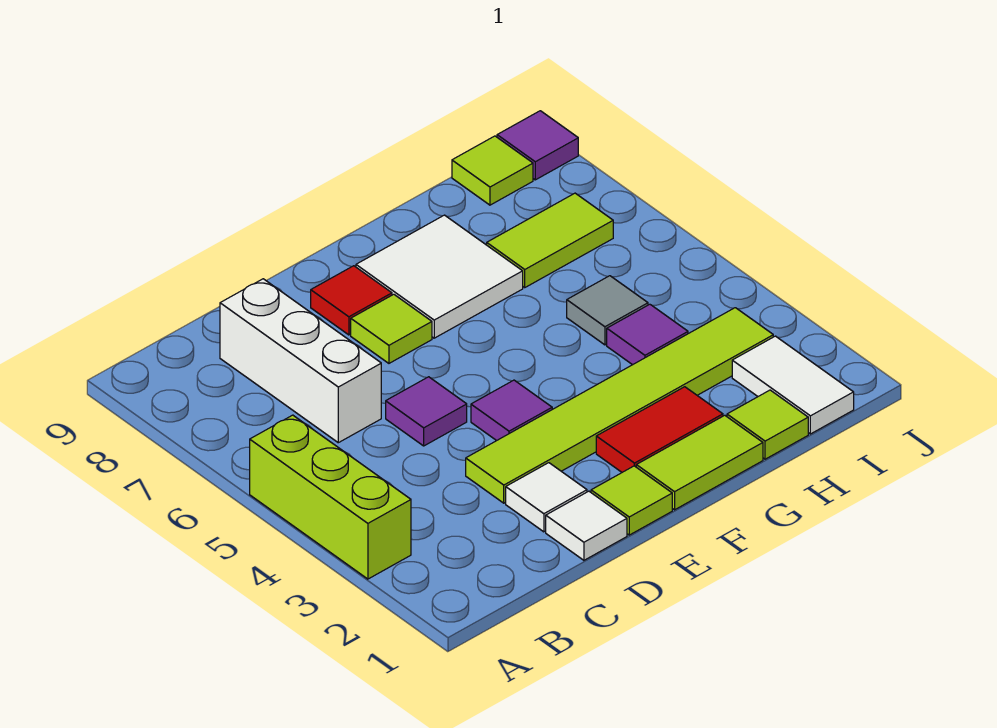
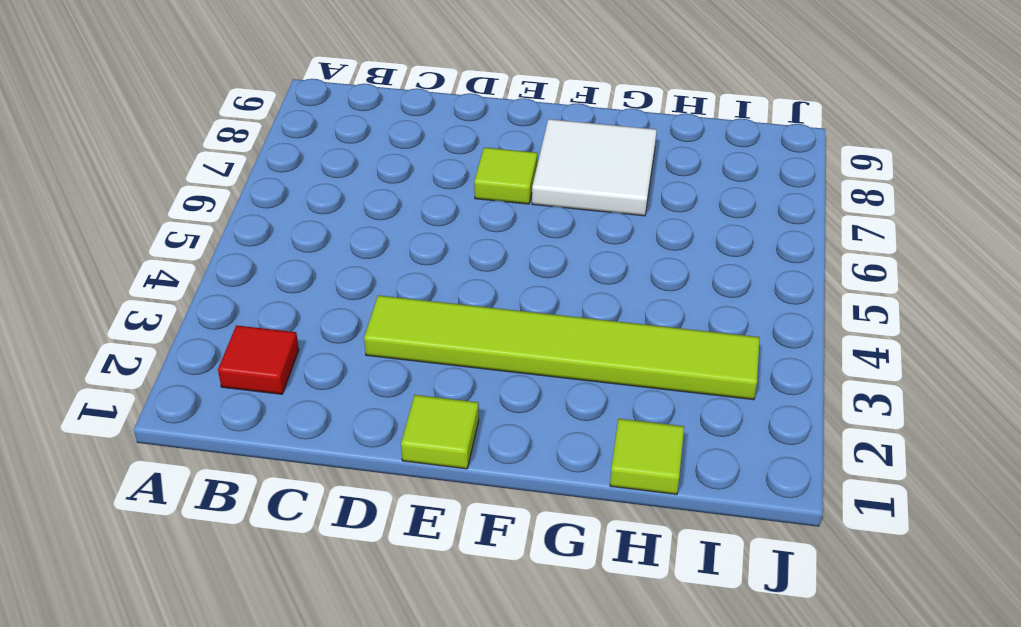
red tile B2 level 1 -> red tile E8 level 1
none -> lime brick A3:A5 level 1
none -> white brick C6:C8 level 1
none -> white tile D1 level 1

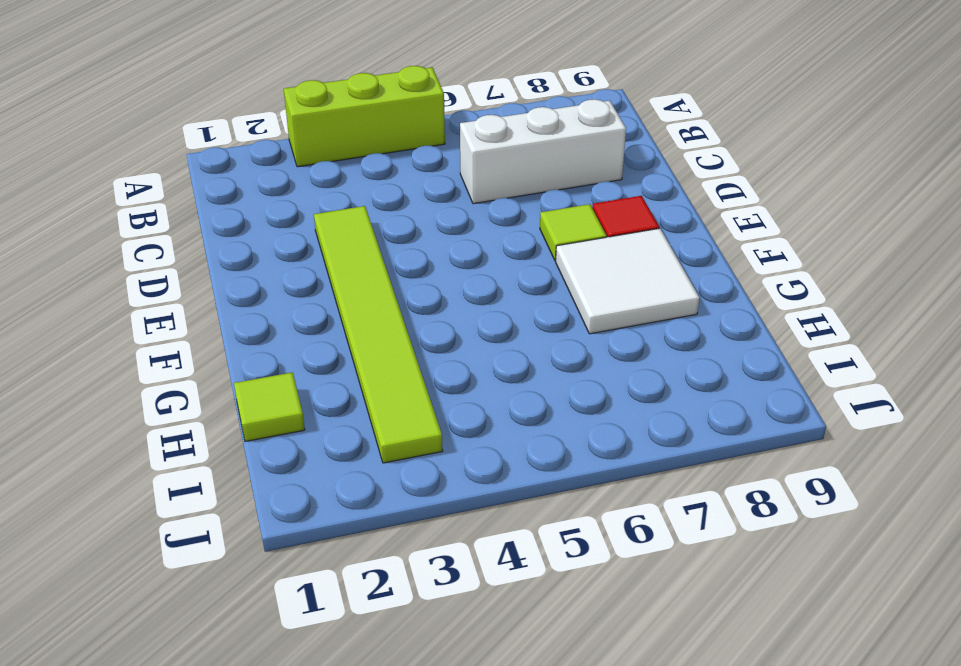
none -> white tile D1 level 1
none -> white tile D2 level 1
none -> purple tile D5 level 1

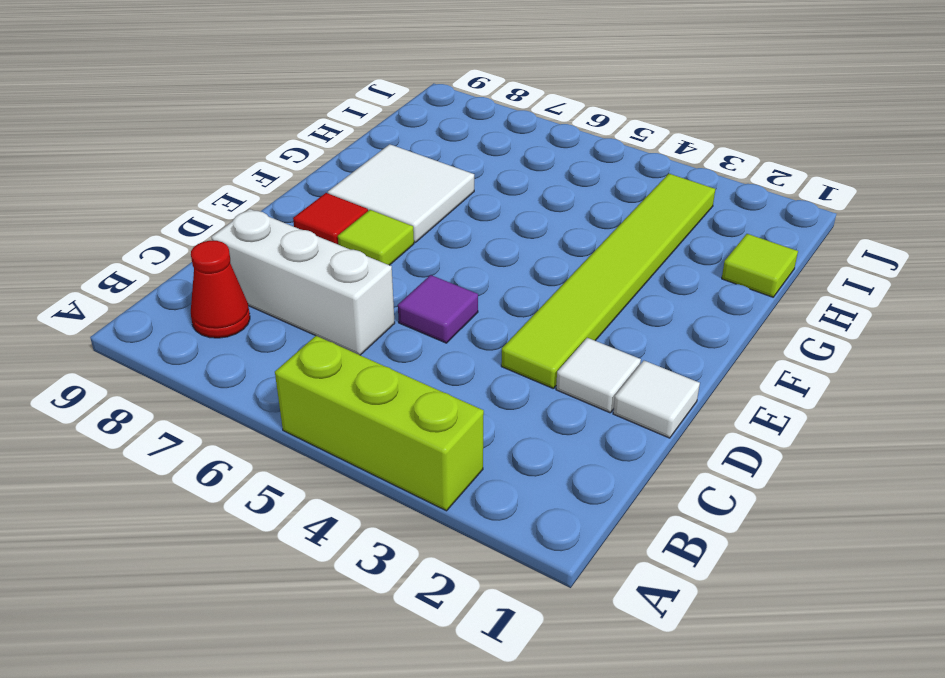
red cone B8 level 1 -> none
none -> lime tile E1 level 1
none -> purple tile E4 level 1
none -> lime tile F1:G1 level 1

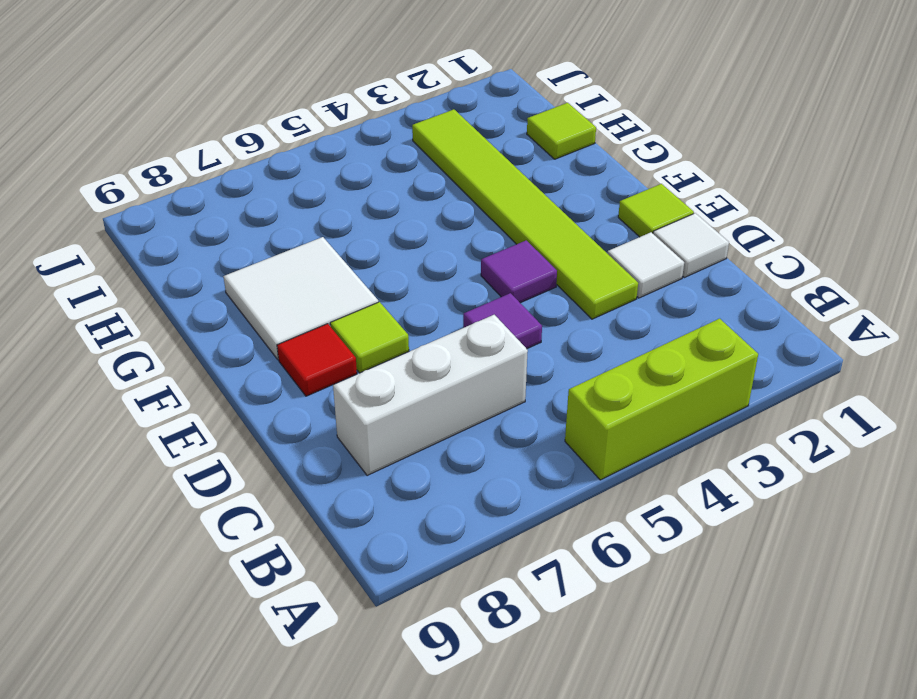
none -> lime tile F1:G1 level 1
none -> red tile F2:G2 level 1
none -> purple tile H4 level 1

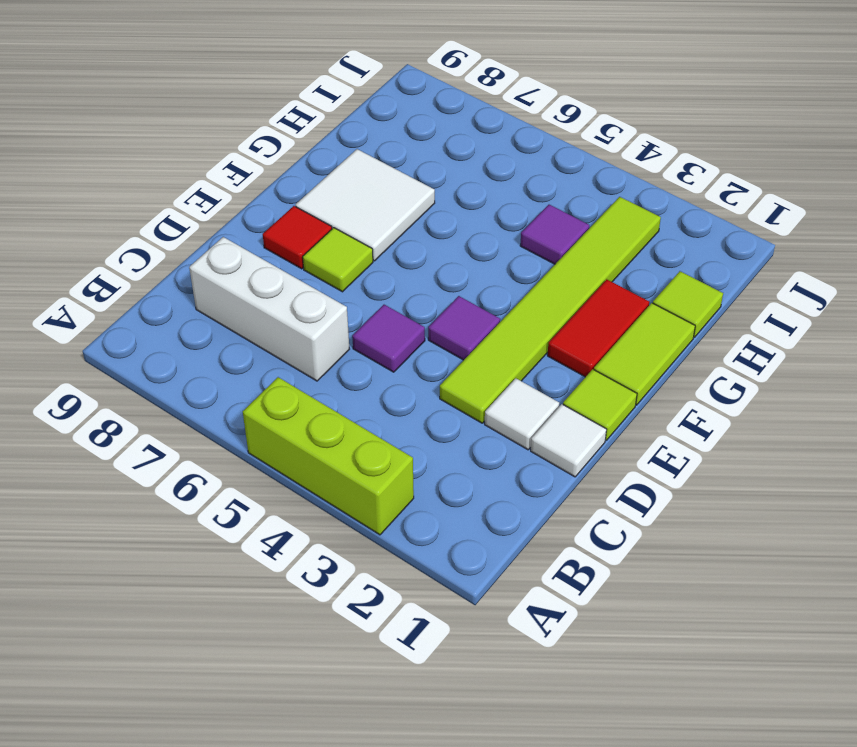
none -> grey tile H5 level 1
none -> lime tile H7:I7 level 1
none -> white tile I1:I2 level 1

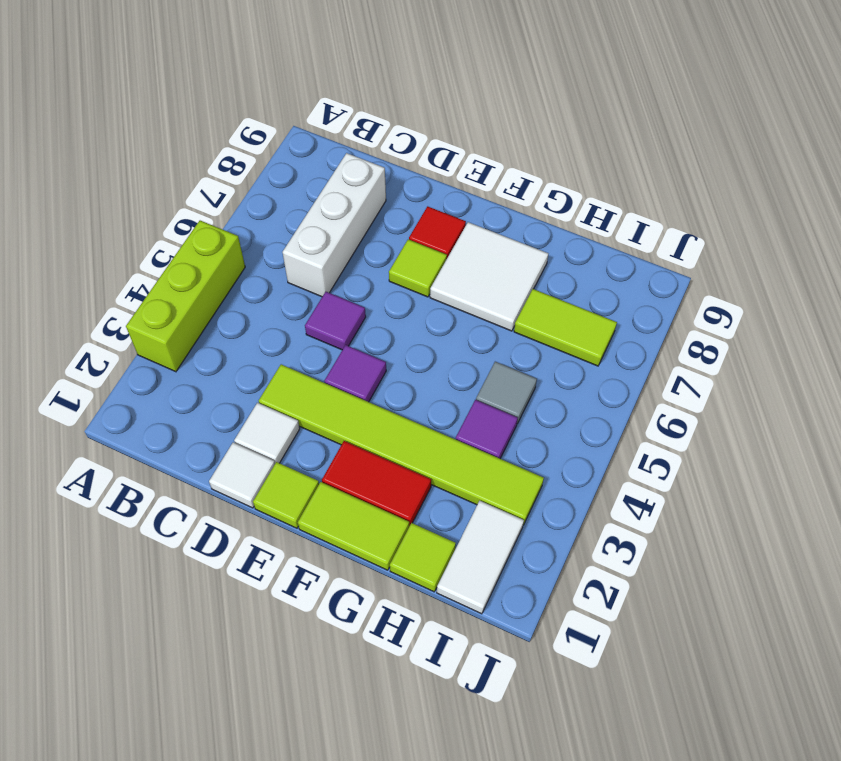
none -> lime tile I9 level 1
none -> purple tile J9 level 1

